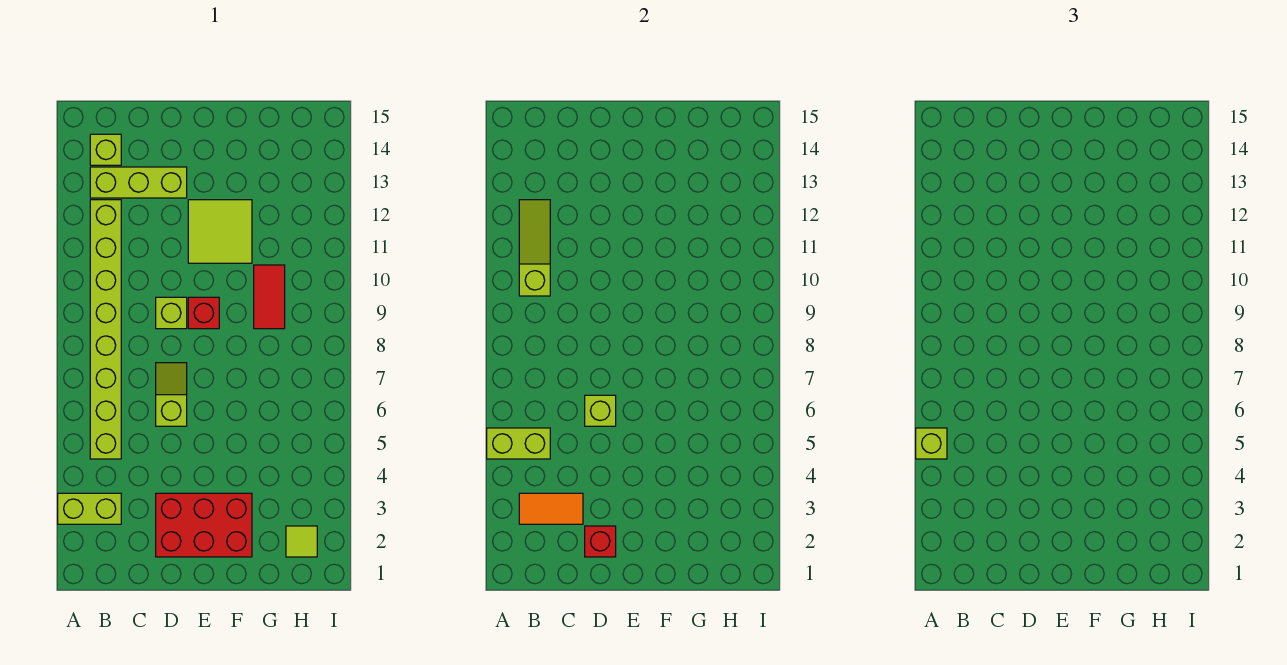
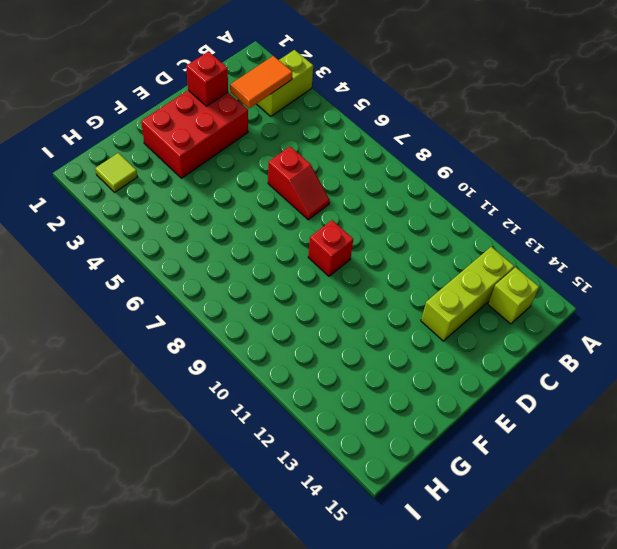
red slope D6:D7 level 1 top 6 -> lime slope D6:D7 level 1 top 6
none -> lime brick B5:B12 level 1
none -> lime brick D9 level 1
none -> lime tile E11:F12 level 1

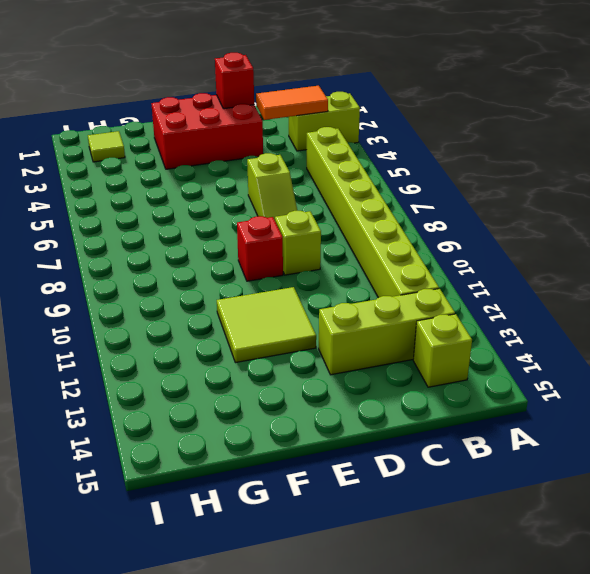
none -> red tile G9:G10 level 1
none -> lime brick A5:B5 level 2
none -> lime slope B10:B12 level 2 top 10

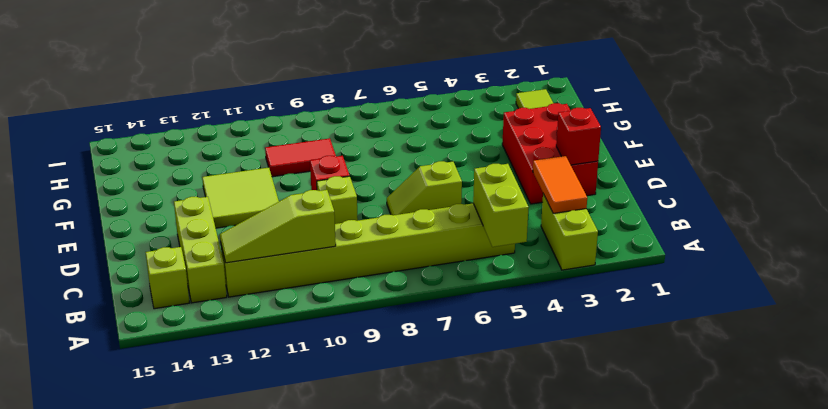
none -> lime brick D6 level 2
none -> lime brick A5 level 3

